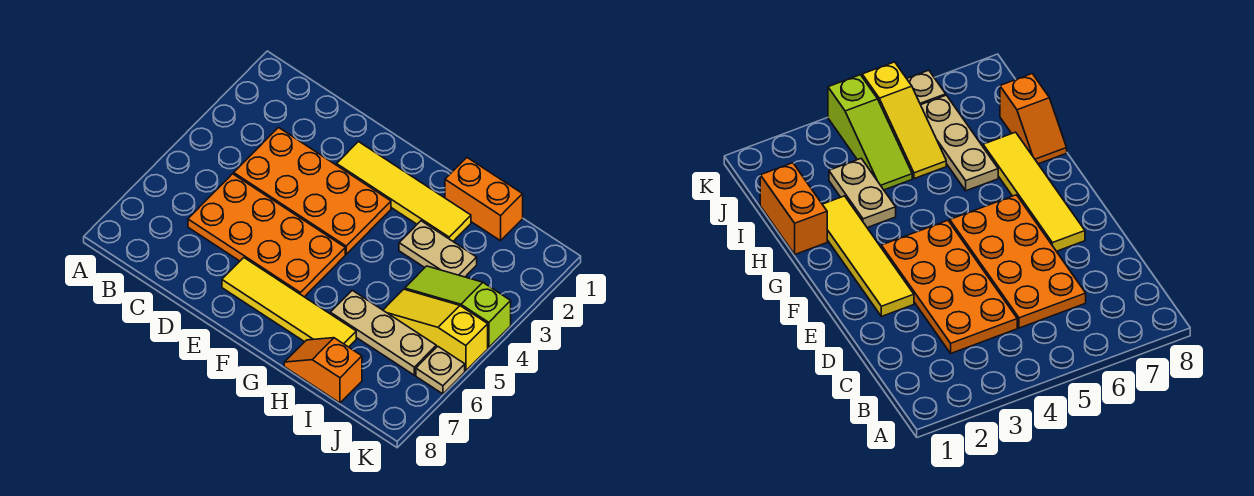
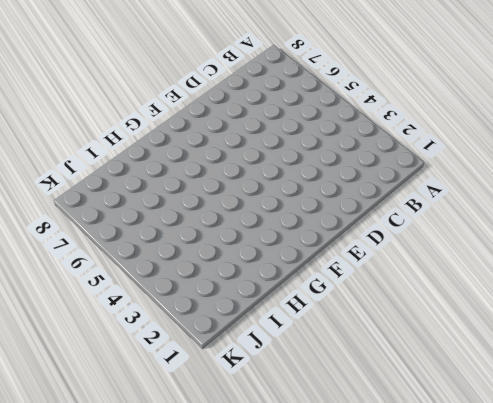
none -> orange plate C3:F4 level 1
none -> orange plate C5:F6 level 1

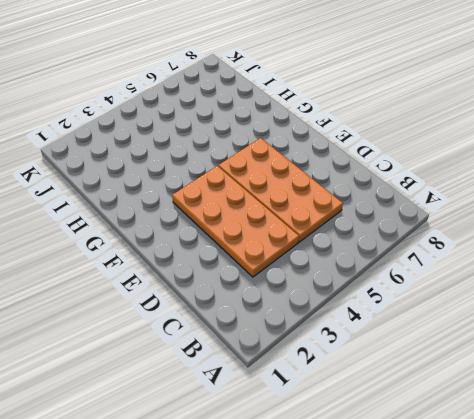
none -> yellow tile E2:H2 level 1
none -> yellow tile E7:H7 level 1

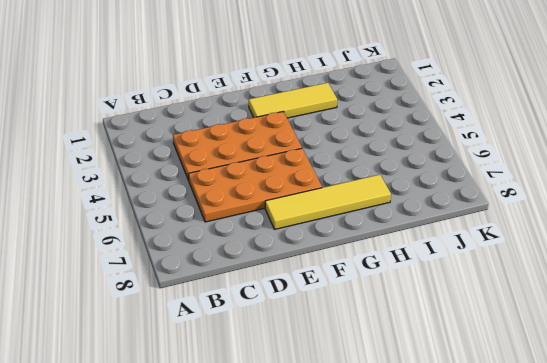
yellow tile F2:H2 level 1 -> yellow tile E2:H2 level 1
none -> orange brick H1:I1 level 1
none -> tan plate H3:I3 level 1

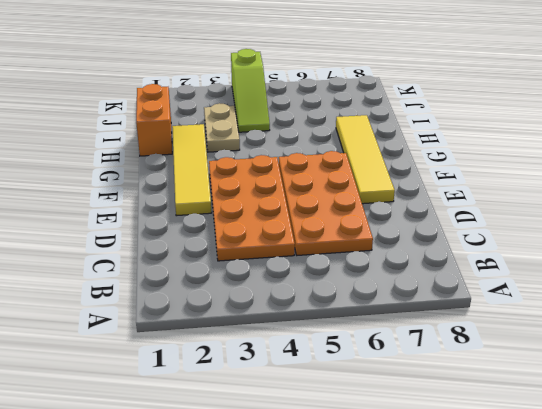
none -> tan plate H6:J6 level 1
none -> orange slope H8:I8 level 1 top I

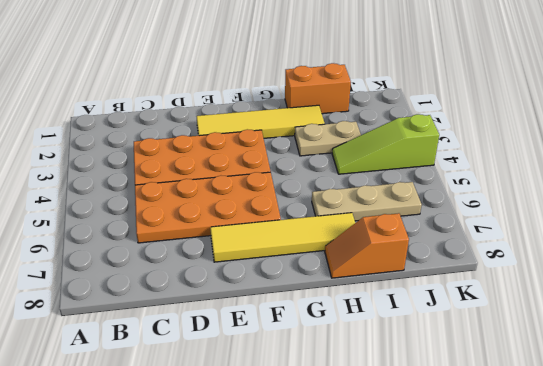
none -> yellow slope I5:K5 level 1 top K
none -> tan plate K6 level 1

